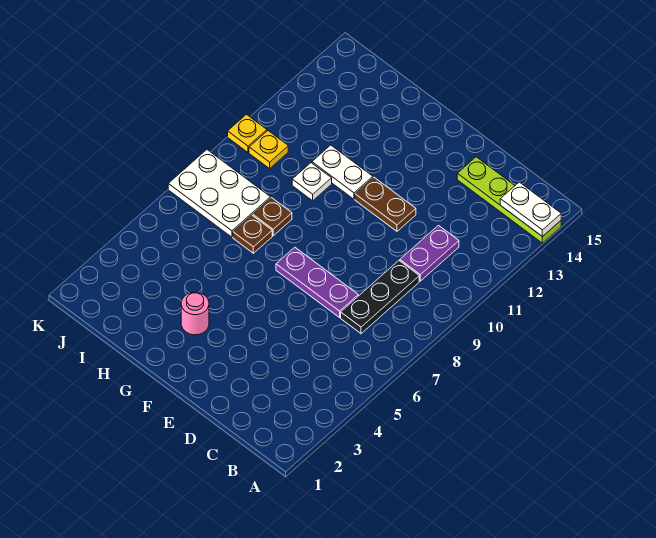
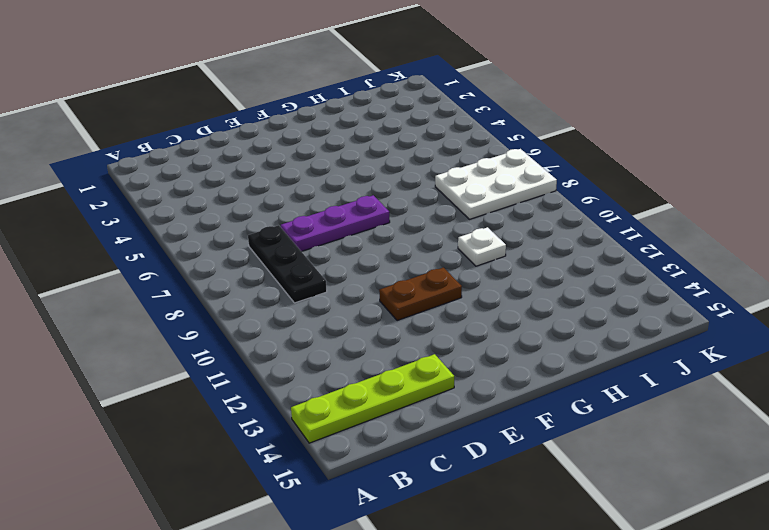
none -> purple plate C10:C11 level 1
none -> pink round brick G3 level 1
none -> white plate G11:H11 level 1

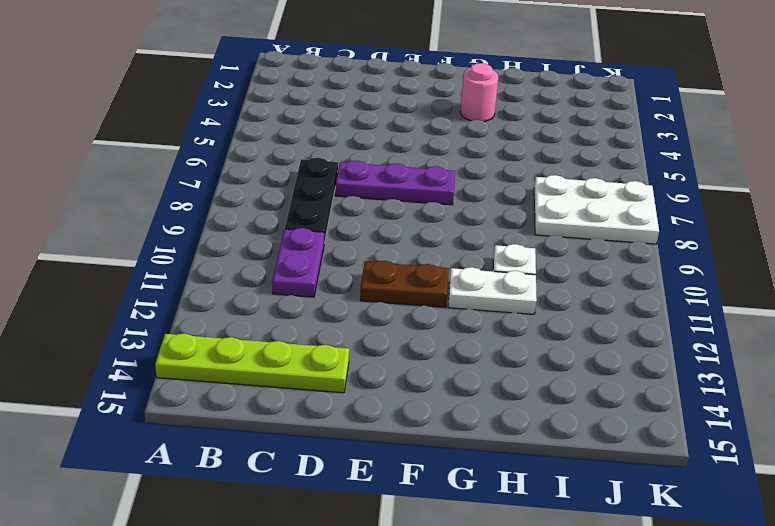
none -> brown plate H7 level 1
none -> brown plate H8 level 1
none -> yellow plate J10 level 1

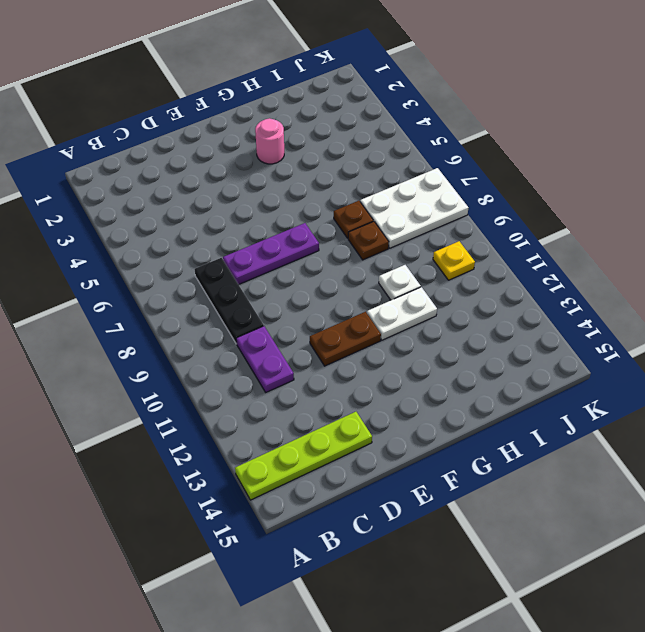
none -> yellow plate K10 level 1
none -> white plate A14:B14 level 2

